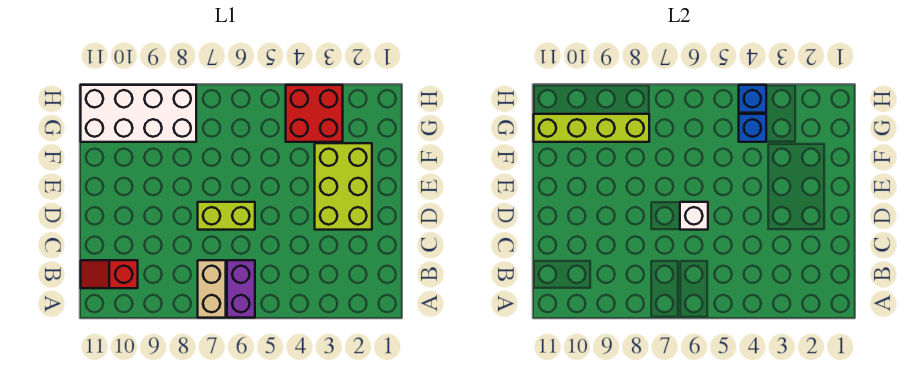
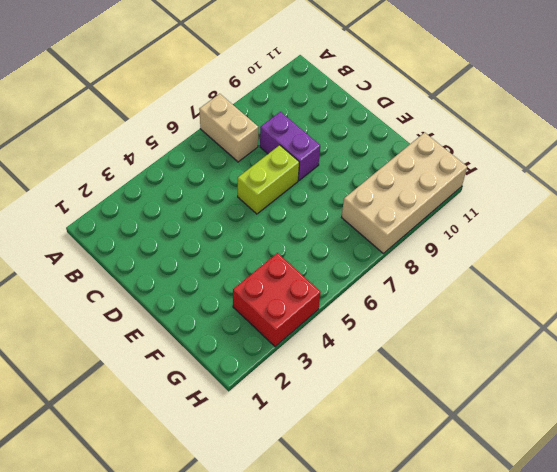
purple brick C8:D8 level 1 -> purple brick A6:B6 level 1
tan brick G8:H11 level 1 -> white brick G8:H11 level 1
none -> red slope B10:B11 level 1 top 10
none -> lime brick D2:F3 level 1

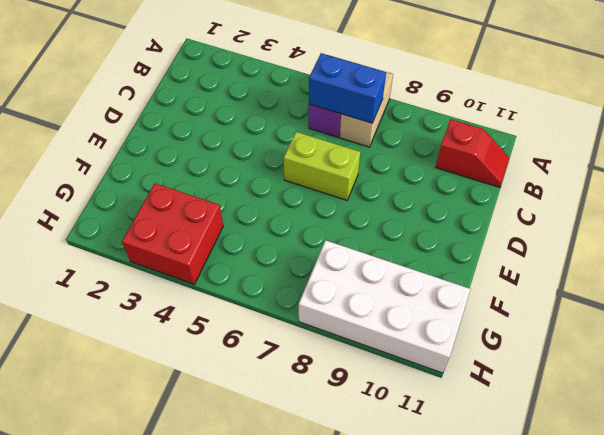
blue brick B6:B7 level 2 -> none
none -> lime brick D2:F3 level 1
none -> white brick D6 level 2

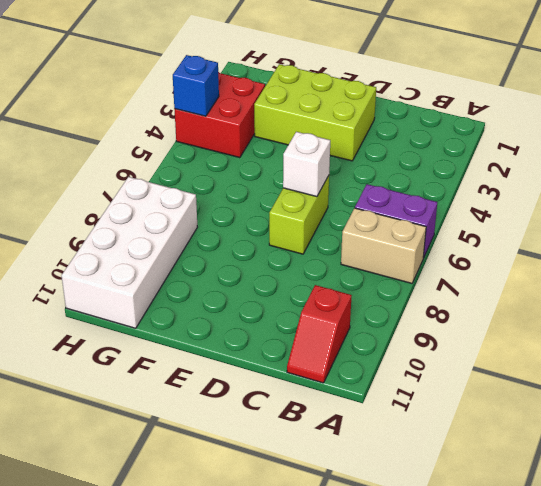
none -> blue brick G4 level 2
none -> lime brick G8:G11 level 2

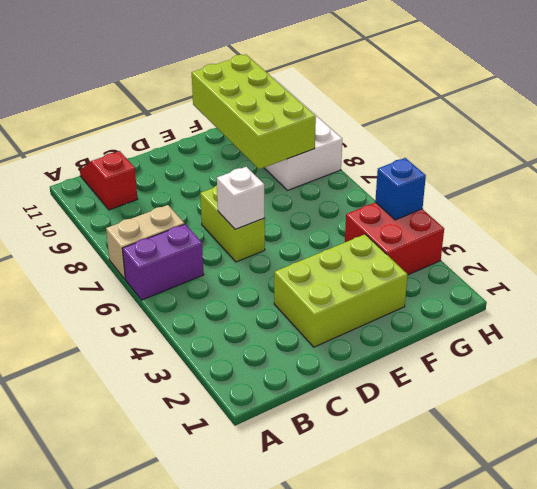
lime brick F8:G11 level 2 -> lime brick G8:G11 level 2
none -> blue brick G4 level 2

